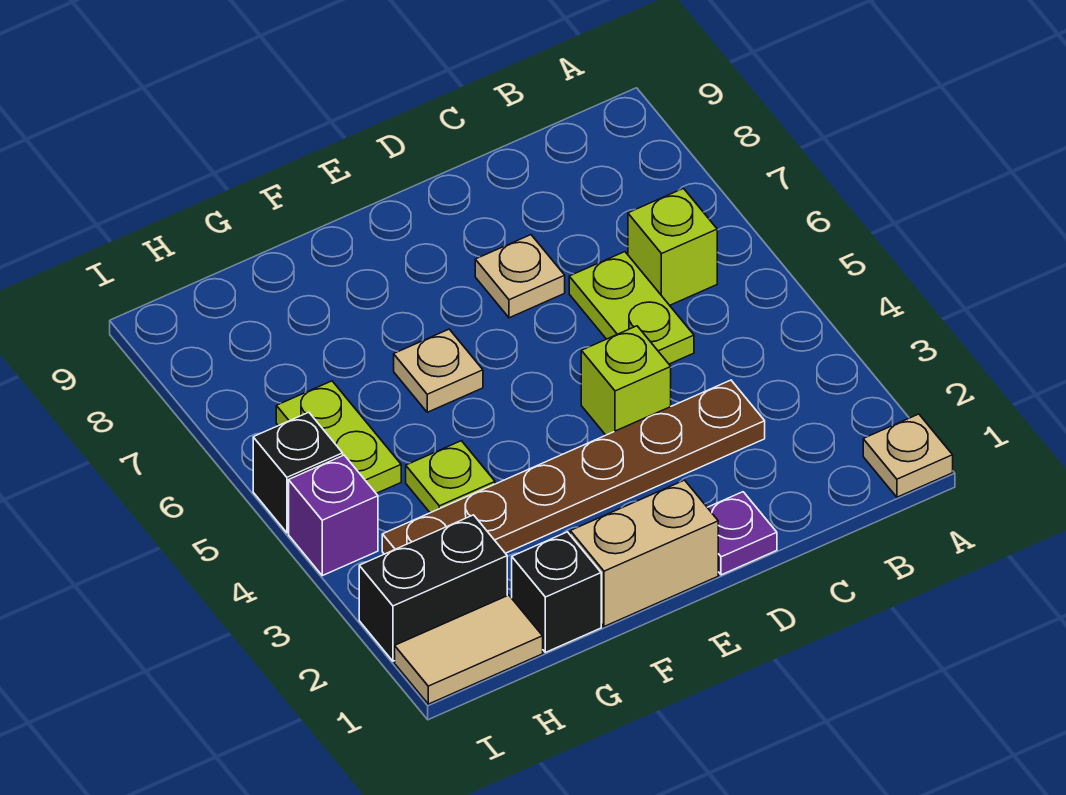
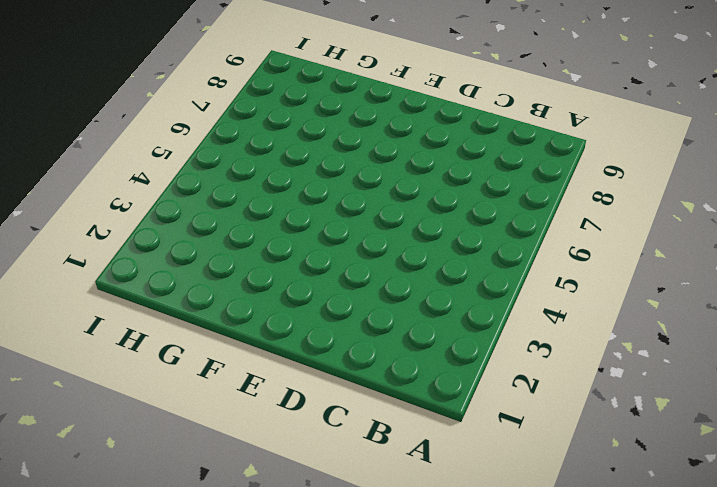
none -> tan plate A1 level 1
none -> lime brick B6 level 1
none -> brown plate C3:H3 level 1

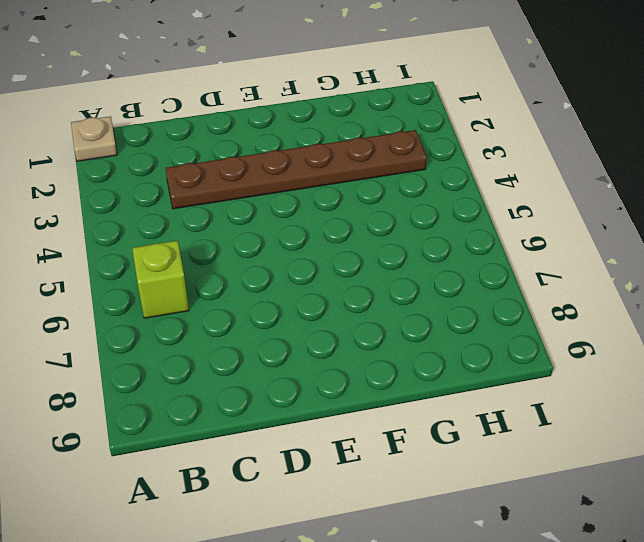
none -> lime plate C5:C6 level 1
none -> purple plate D1 level 1
none -> lime brick D4 level 1

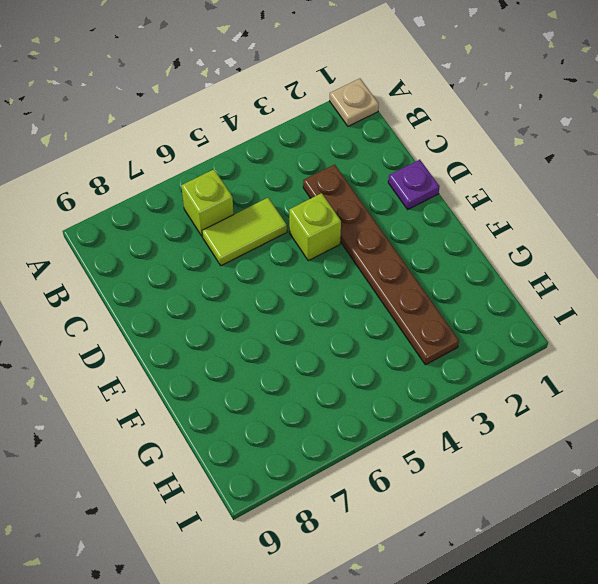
lime tile C5:C6 level 1 -> lime plate C5:C6 level 1
none -> tan plate D7 level 1
none -> tan brick E1:F1 level 1
none -> tan plate F6 level 1

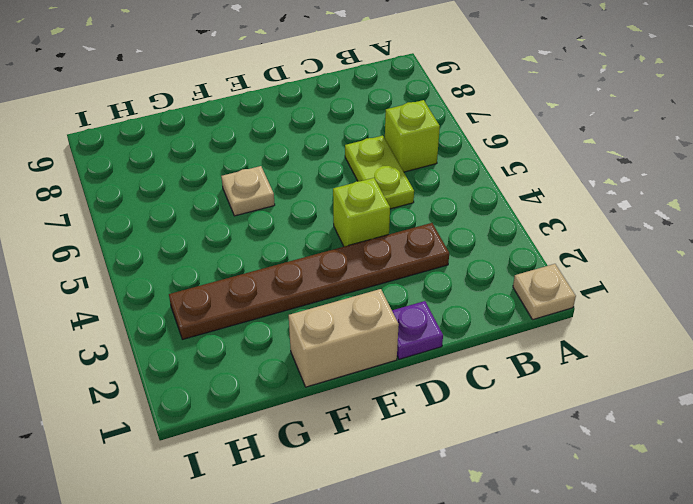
none -> tan plate D7 level 1
none -> black brick G1 level 1
none -> lime plate G4 level 1

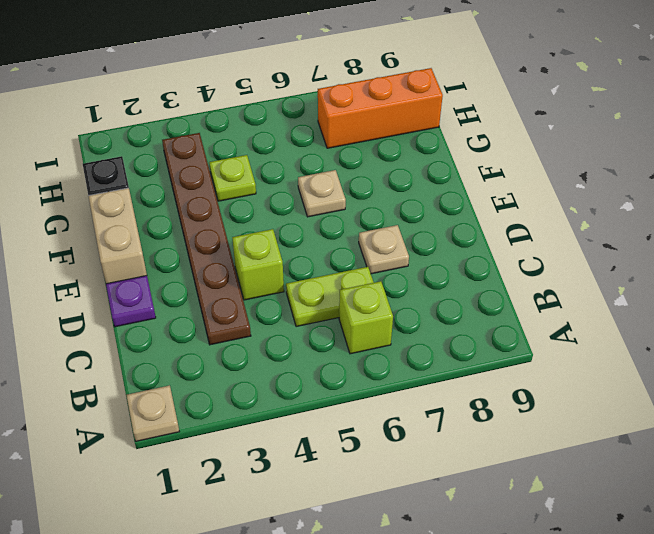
orange brick H7:H9 level 1 -> none
none -> tan tile H1:I1 level 1
none -> black brick H2:I2 level 1
none -> lime plate H5:H6 level 1

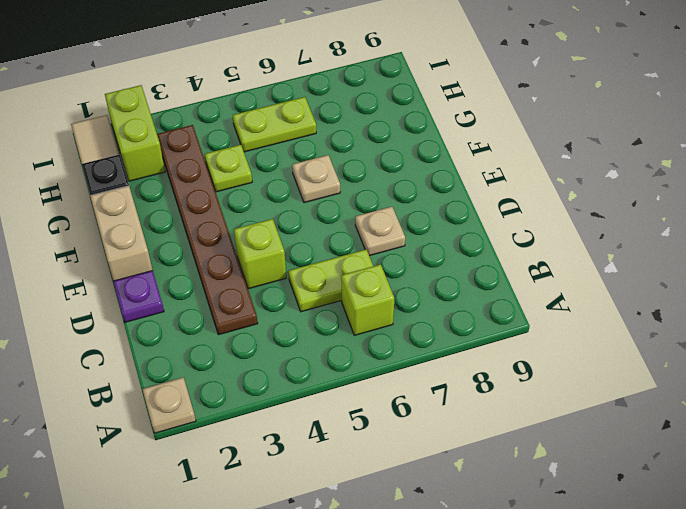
lime brick H2:I2 level 1 -> black brick H2:I2 level 1
none -> purple brick I4 level 1
none -> black brick I5 level 1

